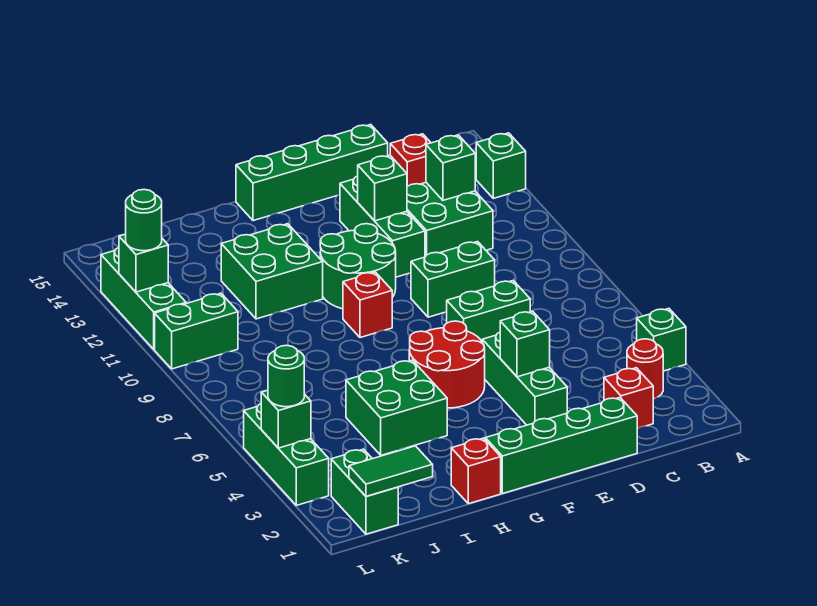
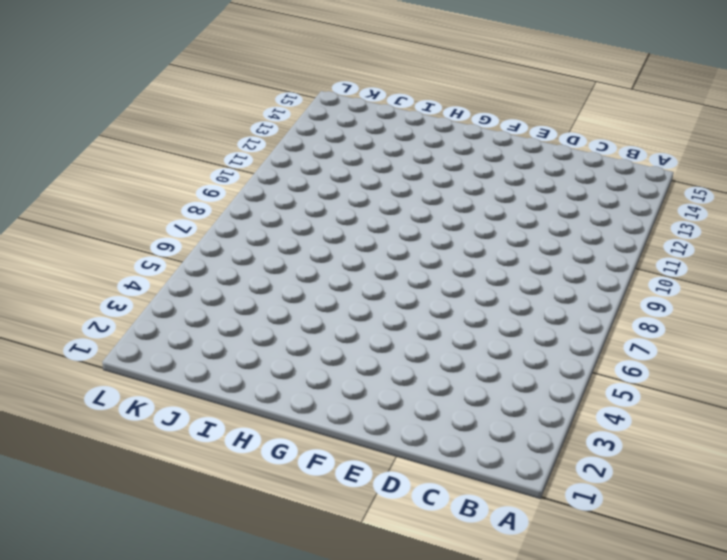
none -> green brick A4 level 1
none -> green brick A13 level 1
none -> red round brick B3 level 1
none -> red brick C2 level 1

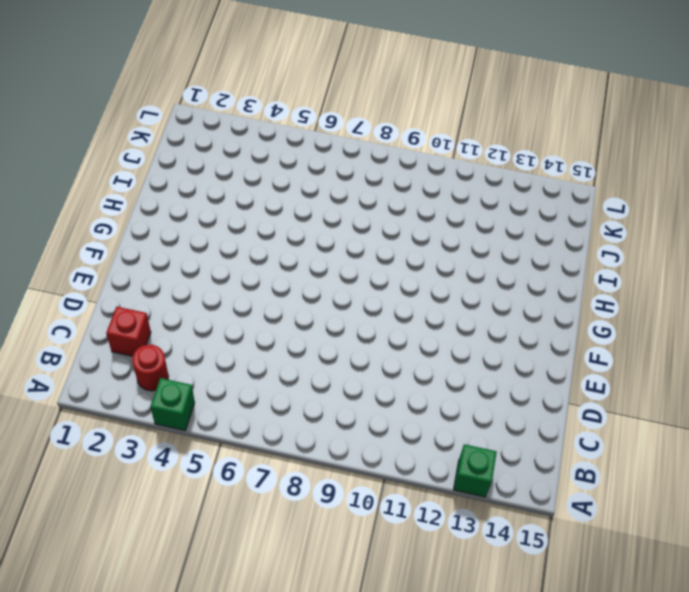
none -> green brick C11:D12 level 1
none -> red brick C14 level 1
none -> green brick D1:G1 level 1
none -> green brick D7:E7 level 1

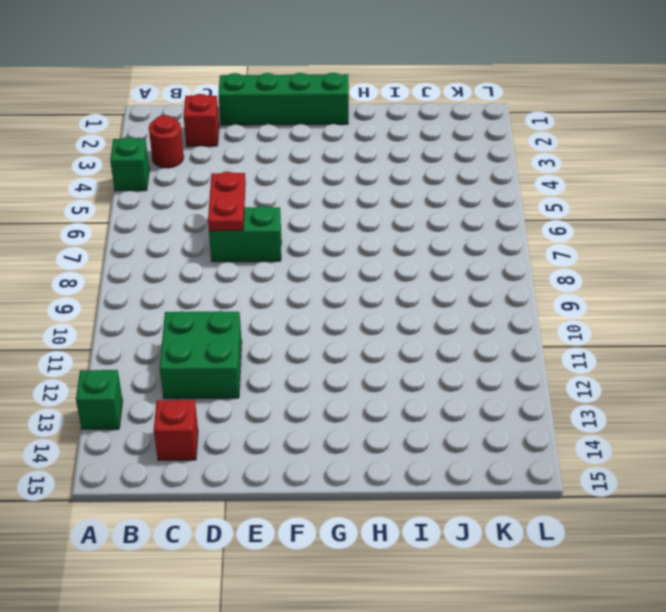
red plate D6:D7 level 2 -> none
none -> green brick D9:E9 level 1
none -> green brick D15:G15 level 1
none -> green brick E3:E5 level 1
none -> green brick E11:E13 level 1

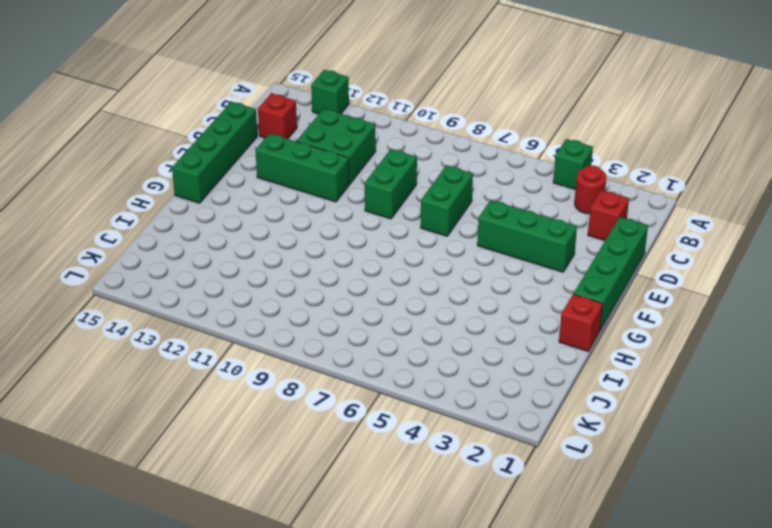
none -> red round brick F5:G6 level 1
none -> green round brick F10:G11 level 1
none -> red brick G9 level 1
none -> green brick H4:I5 level 1

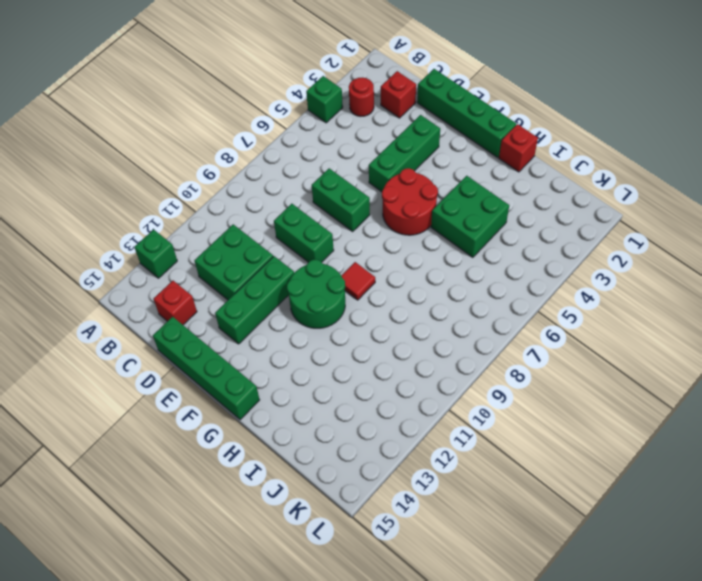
red tile G9 level 1 -> red brick G9 level 1
none -> green brick H11:I12 level 1
none -> green brick K1:K2 level 1
none -> green brick K10:L10 level 1
none -> green brick L3:L5 level 1

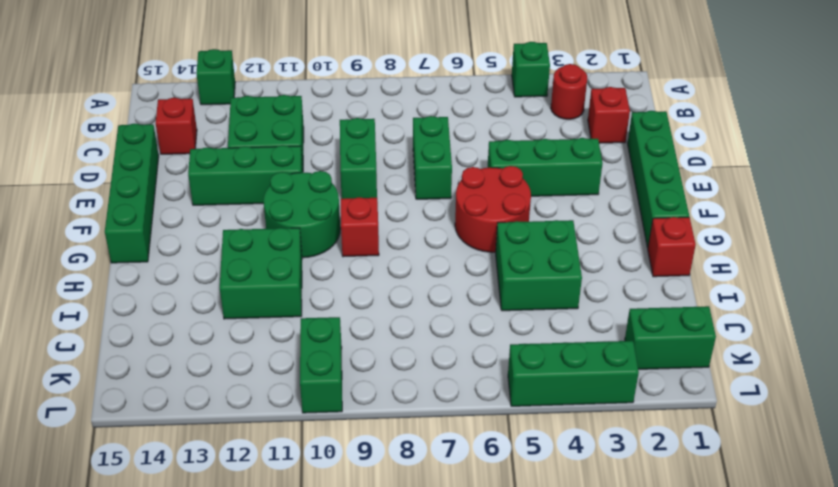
none -> green brick L11:L13 level 1
none -> green brick C12 level 2
none -> green brick E4 level 2
none -> green brick E12 level 2

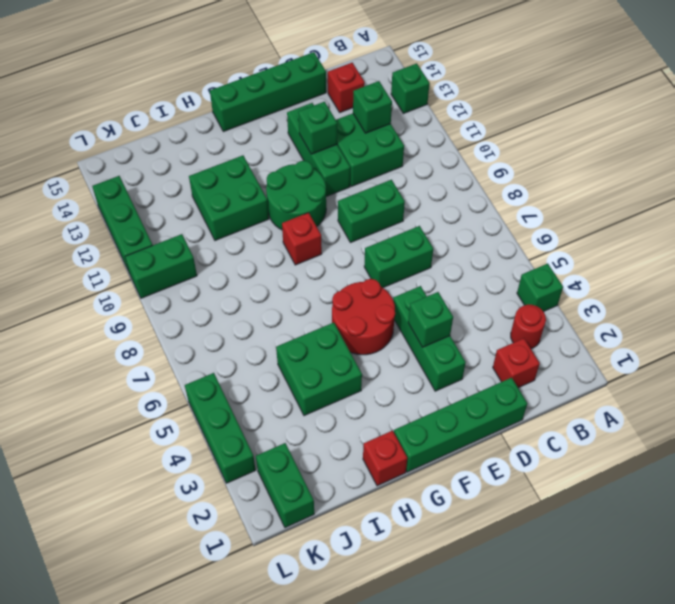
none -> green tile J1:K1 level 2
none -> green brick L4 level 2
none -> green brick L12 level 2
none -> green round brick L4 level 3

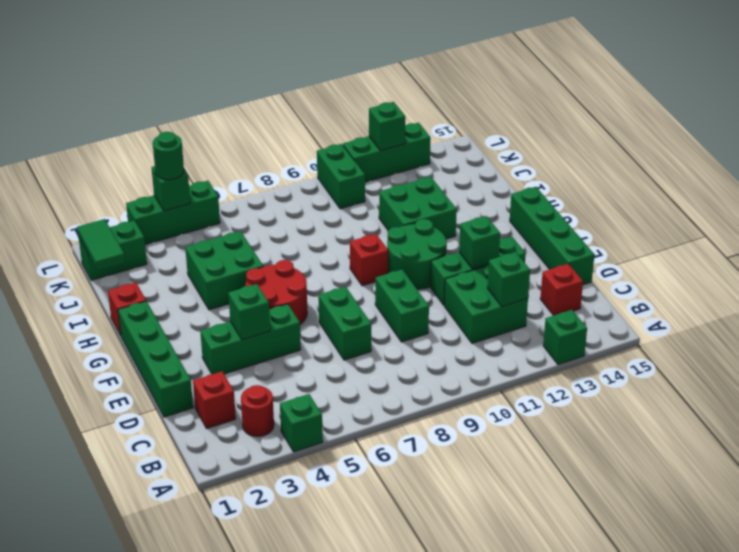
none -> green round brick L12 level 3

